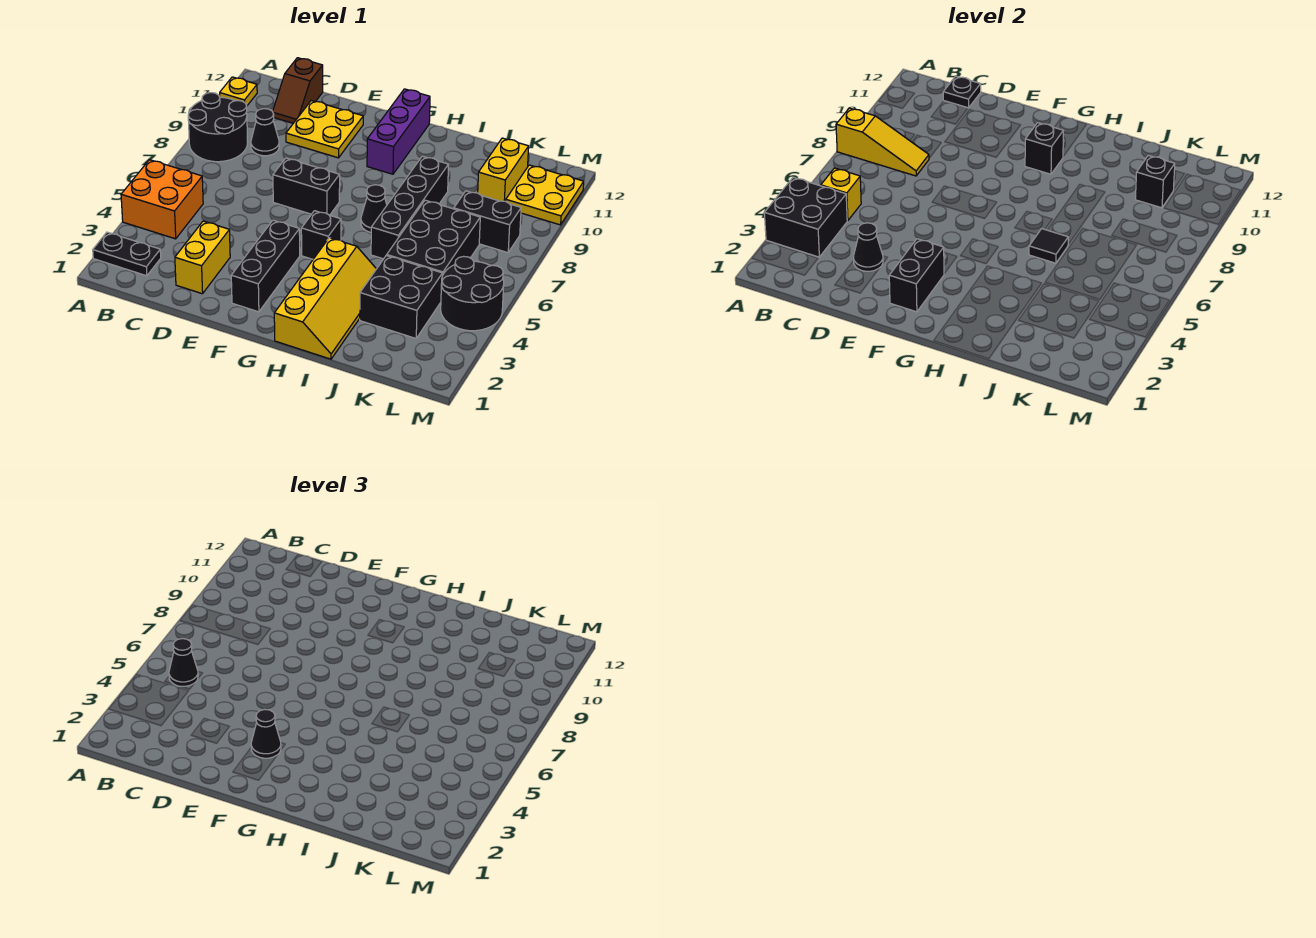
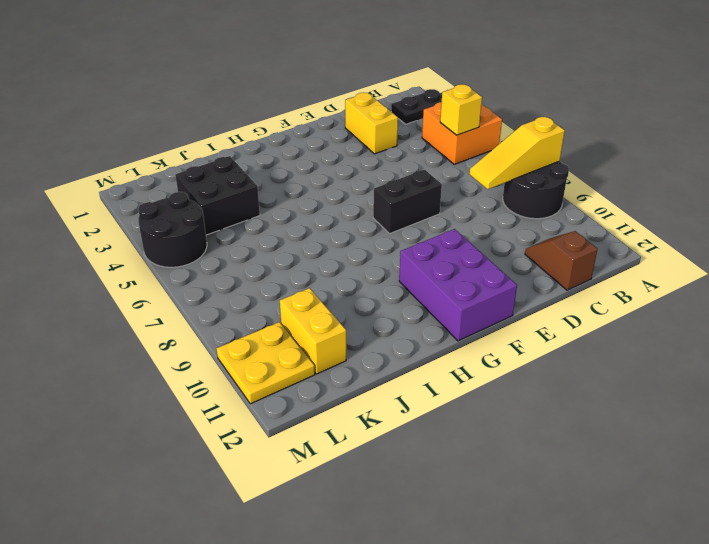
purple brick F10:G12 level 1 -> purple brick G10:G12 level 1
none -> yellow plate A11 level 1
none -> black cone C9 level 1
none -> yellow plate D10:E11 level 1
none -> black brick F2:F4 level 1

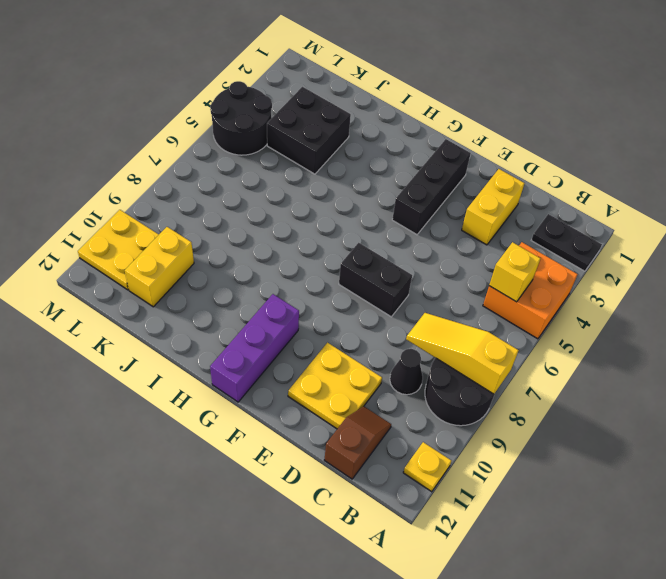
none -> black brick G5 level 1
none -> yellow slope H1:I4 level 1 top H
none -> black cone H7 level 1
none -> black brick I6:I9 level 1

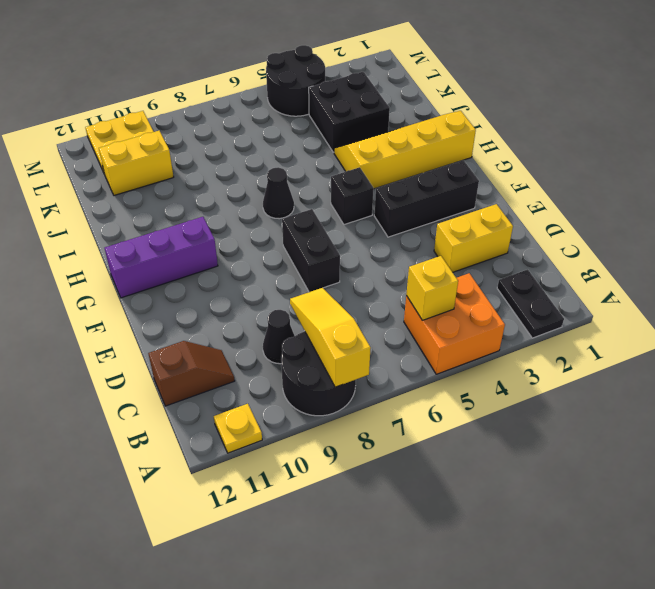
none -> yellow plate D10:E11 level 1
none -> black brick I6:I9 level 1
none -> black brick J5:K7 level 1
none -> black brick K8:L8 level 1

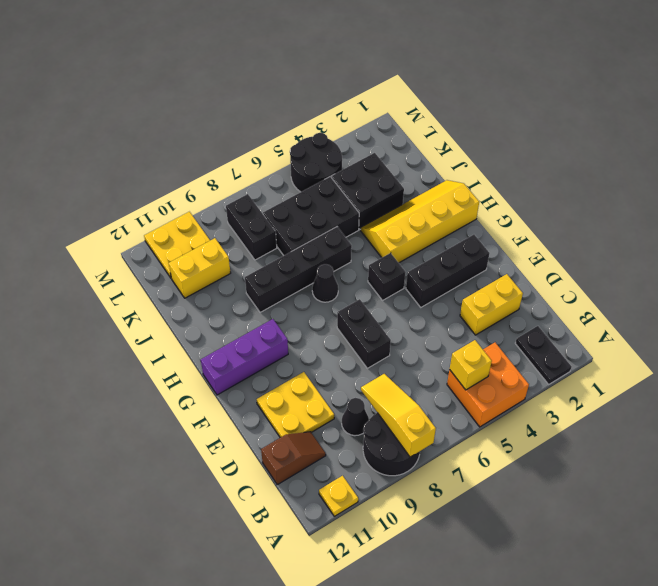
none -> black brick A3:B4 level 2
none -> black plate C12 level 2
none -> black cone D3 level 2
none -> black brick F2:F3 level 2

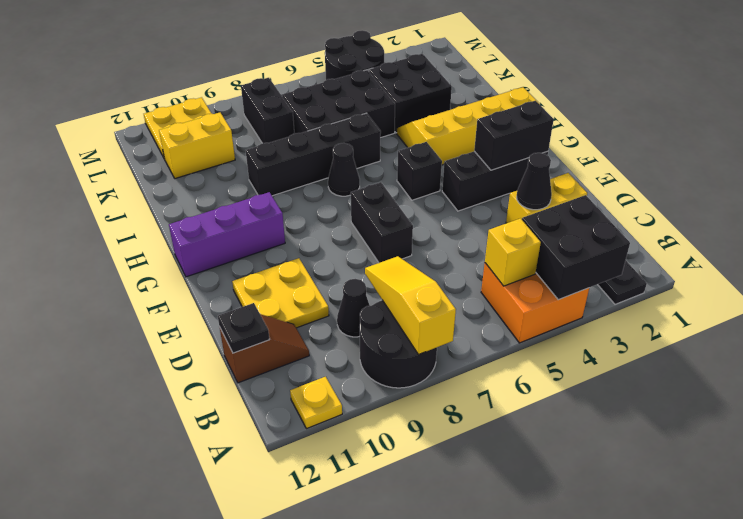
none -> black brick G10 level 2
none -> black tile I6 level 2
none -> black brick K10 level 2
none -> black cone B5 level 3

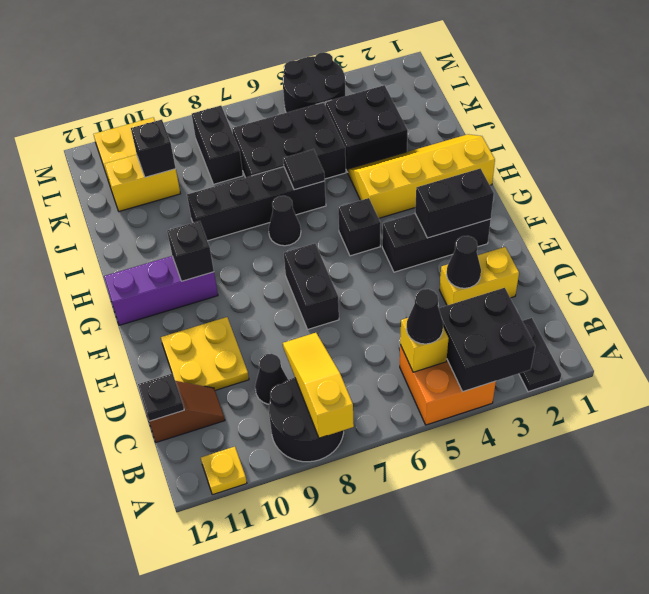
none -> black cone F3 level 3

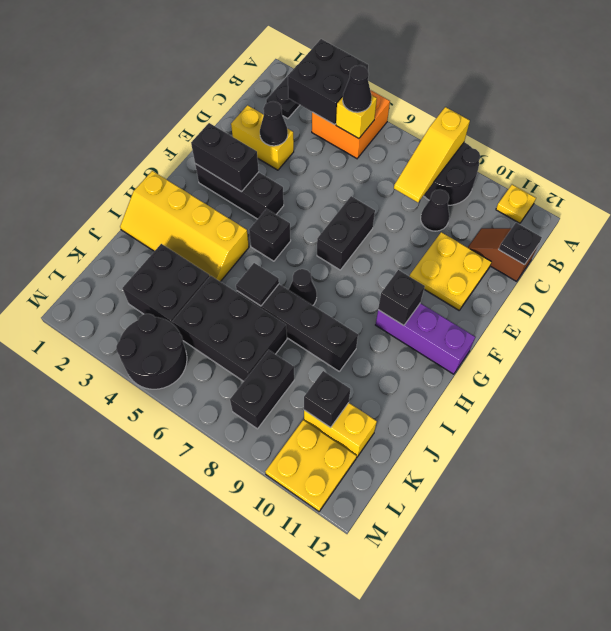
none -> black cone F3 level 3

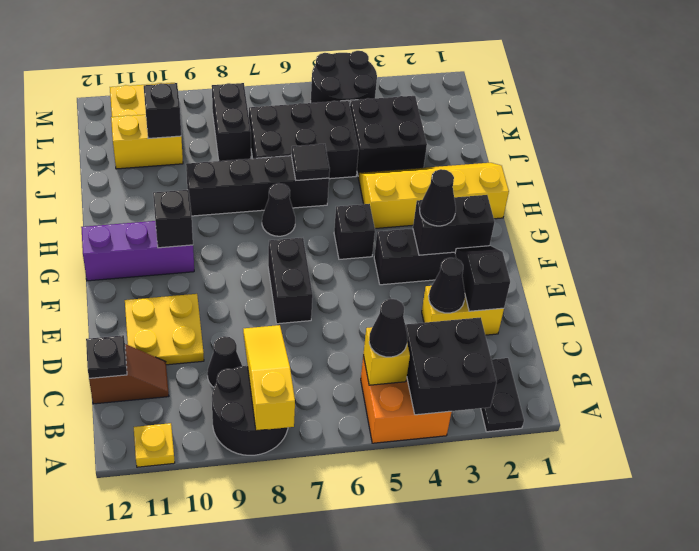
black slope D2:E2 level 2 top D -> none

